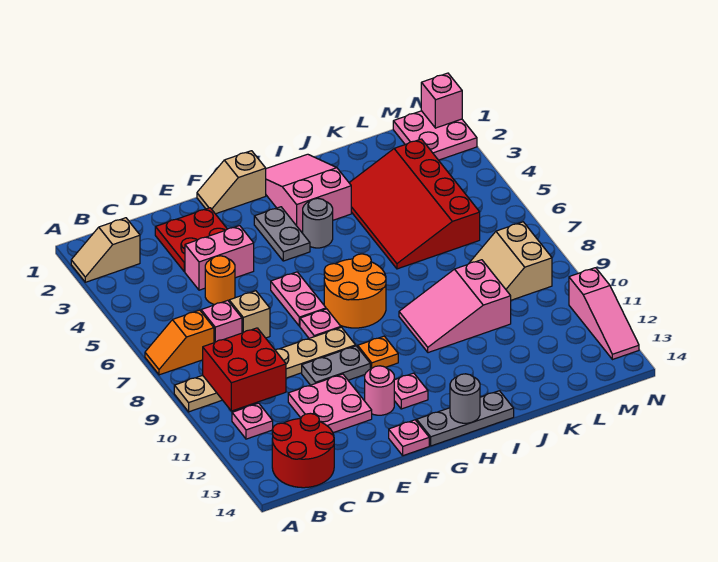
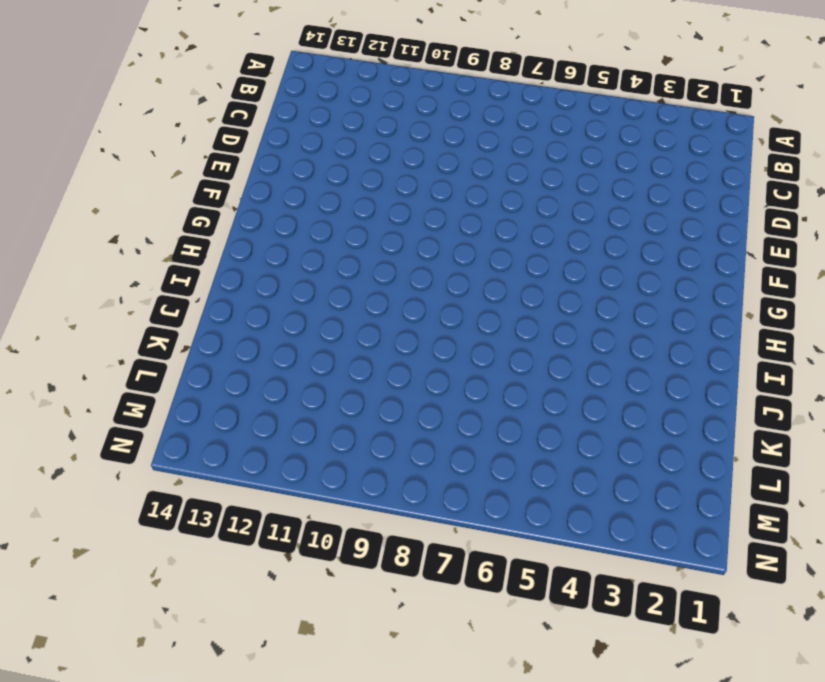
none -> tan slope A2:B2 level 1 top B
none -> orange slope A7:B7 level 1 top B
none -> tan plate A9:F9 level 1
none -> pink plate B11 level 1

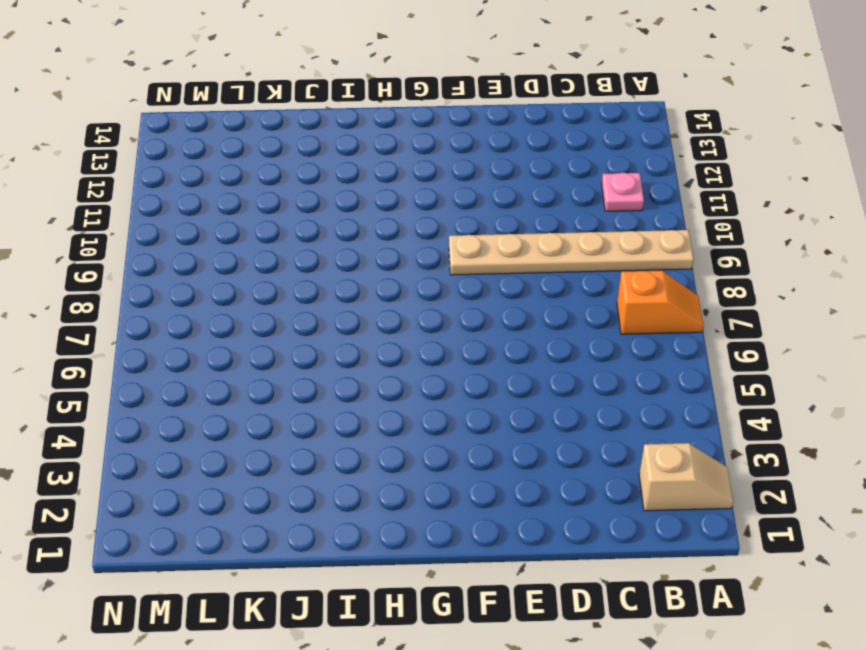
none -> red round brick B13:C14 level 1
none -> pink brick C7 level 1
none -> red plate D2:E3 level 1
none -> pink brick D4:E4 level 1

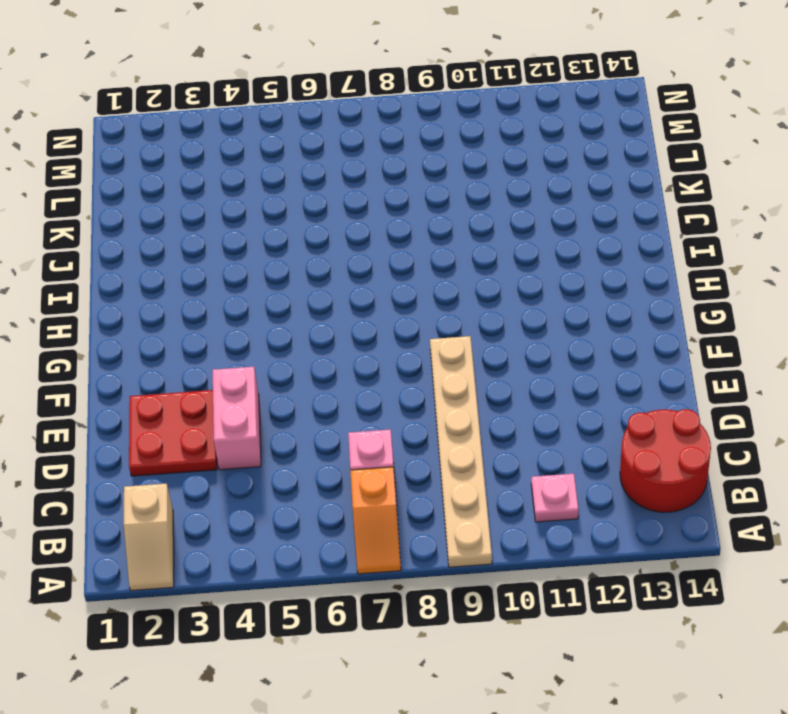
none -> orange round brick D5 level 1
none -> tan brick D7 level 1
none -> pink plate D11:E12 level 1
none -> grey plate E10:F10 level 1

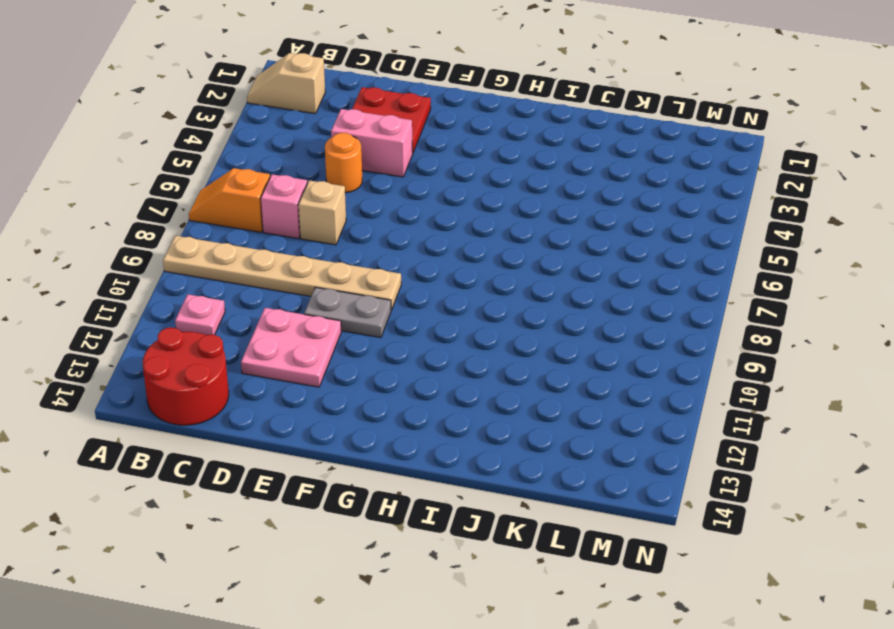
none -> tan slope F1:G1 level 1 top G
none -> pink plate F6:F7 level 1
none -> pink plate F8 level 1
none -> pink round brick F12 level 1

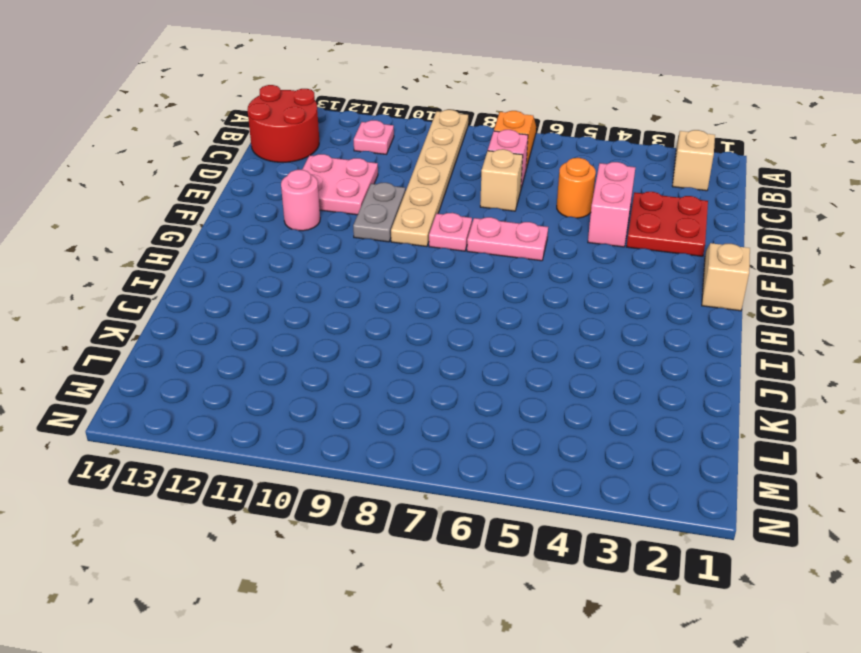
none -> pink plate F14 level 1
none -> grey plate G3:G4 level 1
none -> orange round brick G7:H8 level 1
none -> orange plate G10 level 1

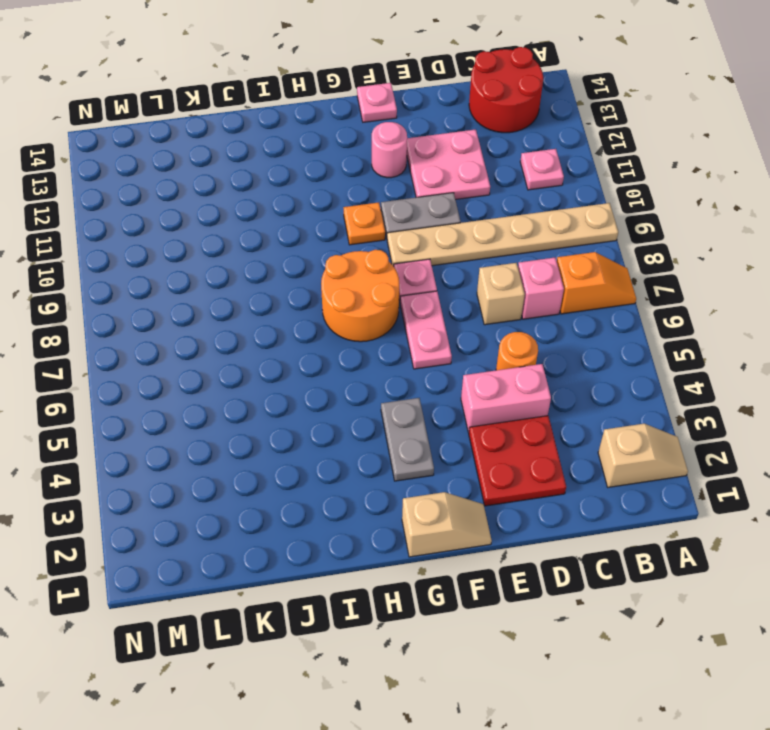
none -> pink plate G12 level 1
none -> grey plate G14:I14 level 1
none -> pink slope H1:I3 level 1 top 3
none -> grey round brick H4 level 1

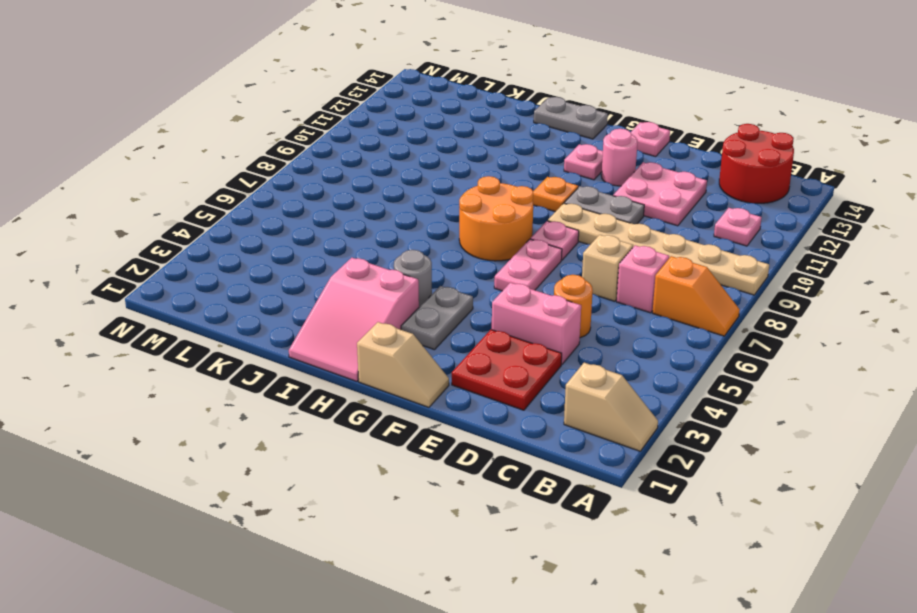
grey plate H14:I14 level 1 -> grey plate G14:I14 level 1
none -> pink slope I9:K10 level 1 top K
none -> red slope J3:L6 level 1 top L
none -> tan slope L8:M9 level 1 top M
none -> pink plate M1:N2 level 1

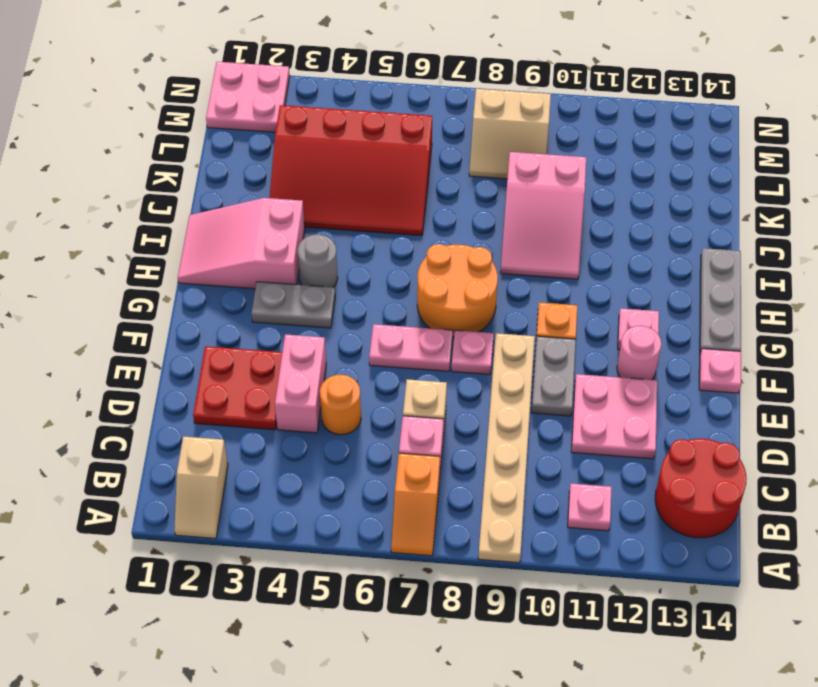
none -> tan slope F1:G1 level 1 top G
none -> pink slope N11:N13 level 1 top 11
none -> red brick B9:C10 level 2
none -> grey round brick H14 level 2

